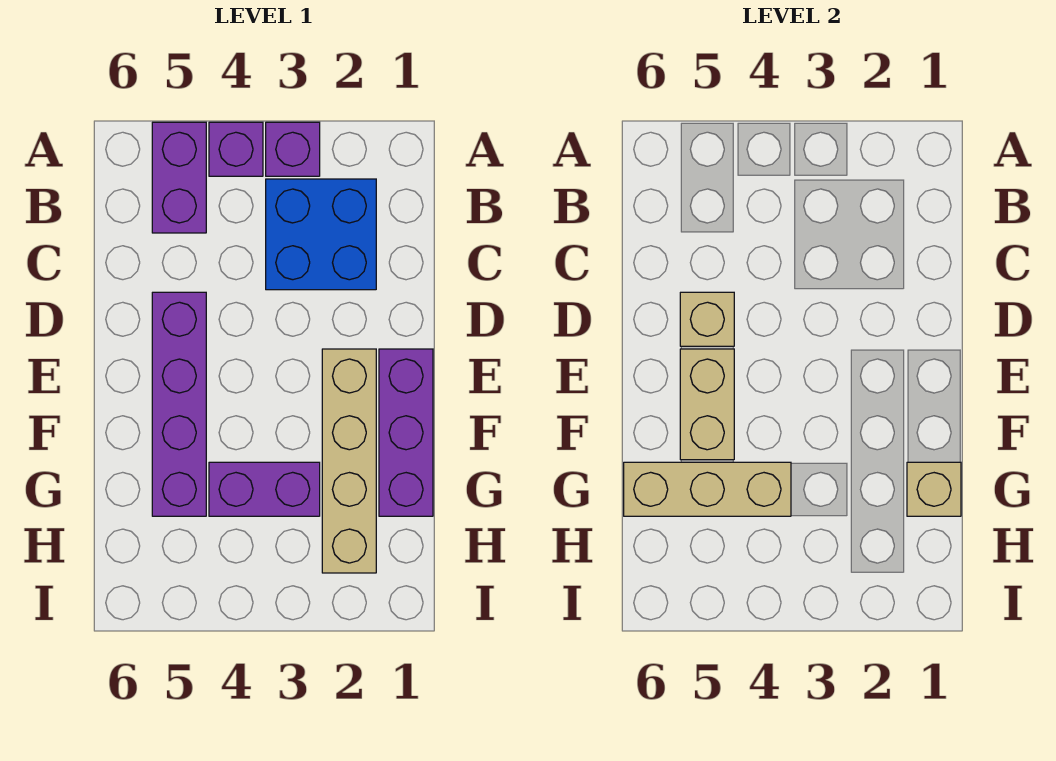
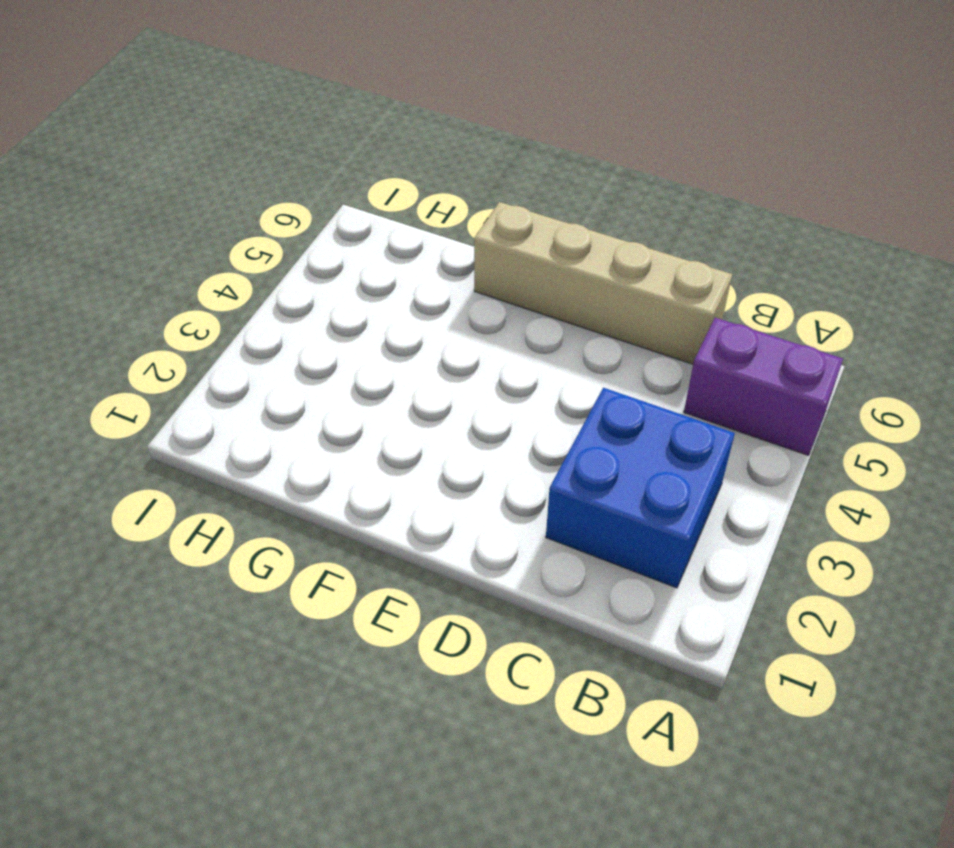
tan brick C6:F6 level 1 -> tan brick E2:H2 level 1
none -> purple brick A3 level 1
none -> purple brick A4 level 1
none -> purple brick D5:G5 level 1

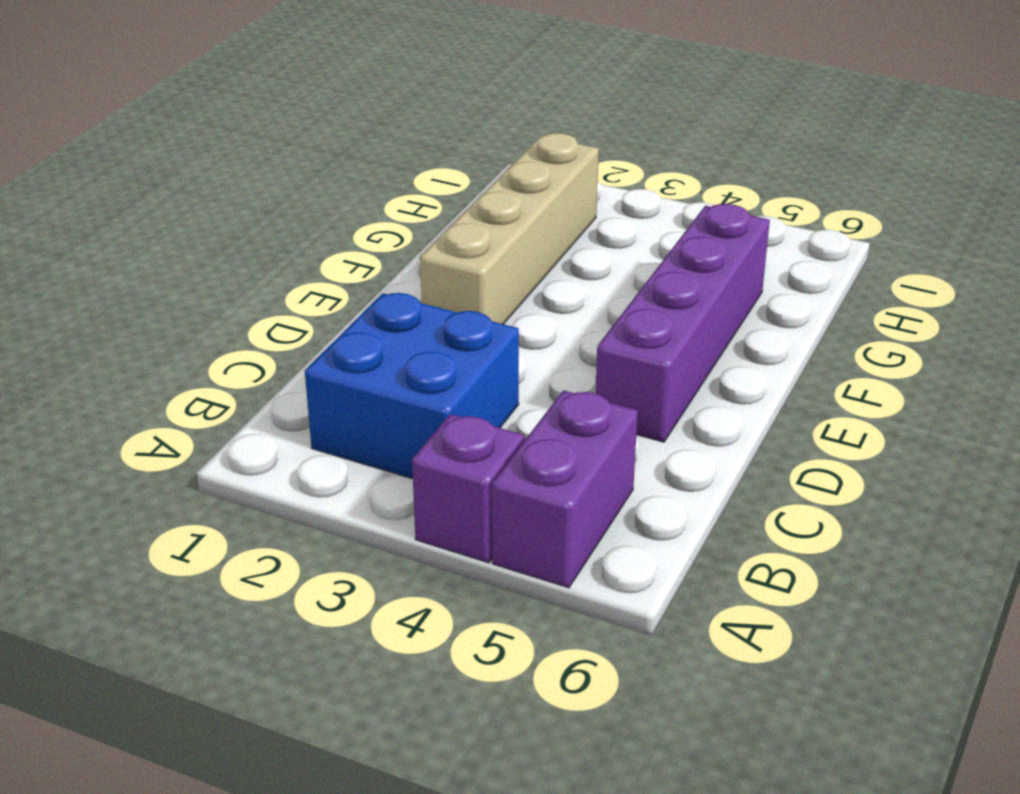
none -> purple brick A3 level 1
none -> purple brick E1:G1 level 1
none -> purple brick G3:G4 level 1

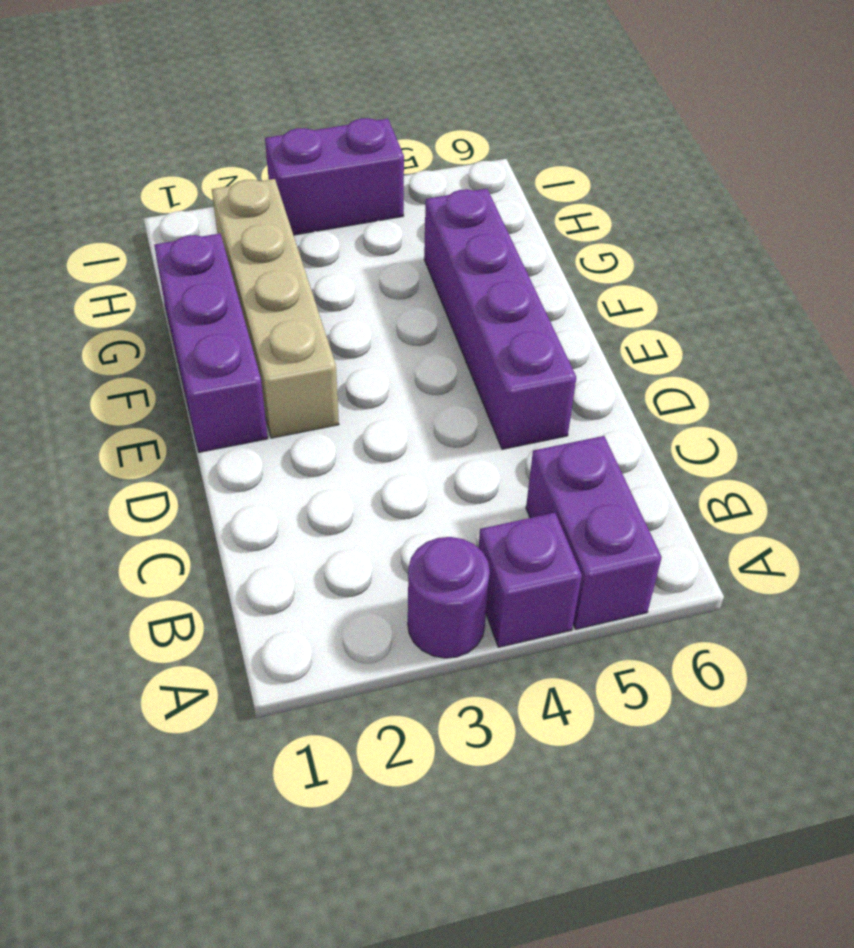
purple round brick A3 level 1 -> purple brick A3 level 1
purple brick I3:I4 level 1 -> purple brick G3:G4 level 1
none -> blue brick B2:C3 level 1
none -> tan brick D5 level 2
none -> tan brick E5:F5 level 2

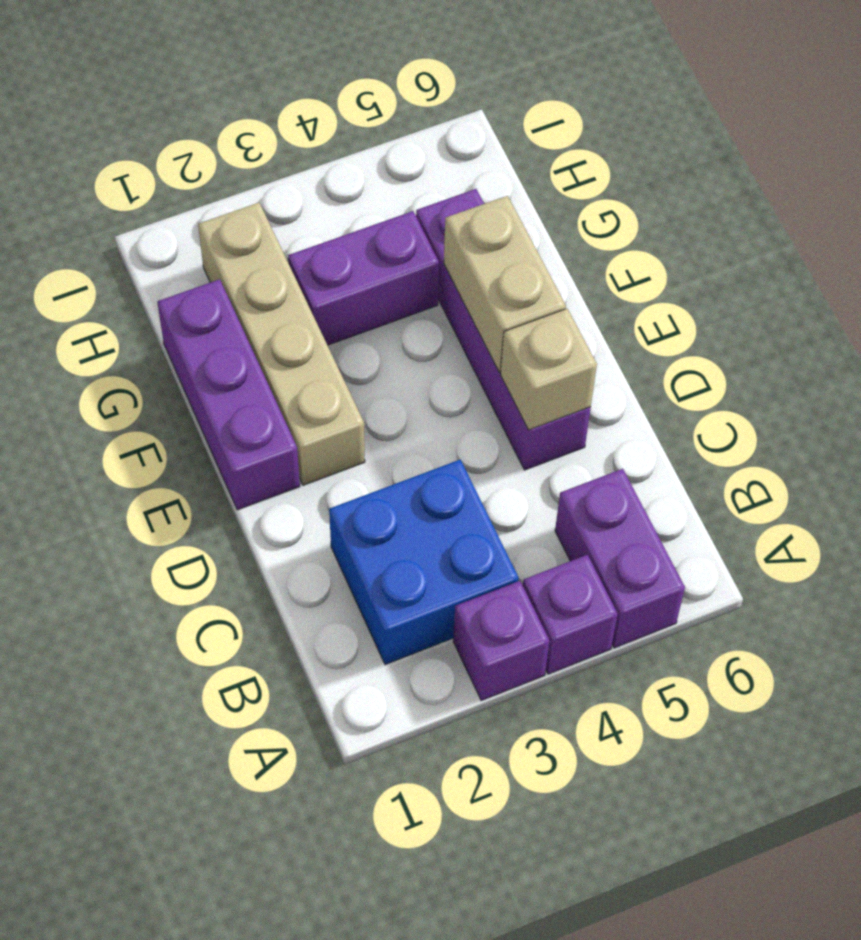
none -> tan brick G1 level 2
none -> tan brick G4:G6 level 2

